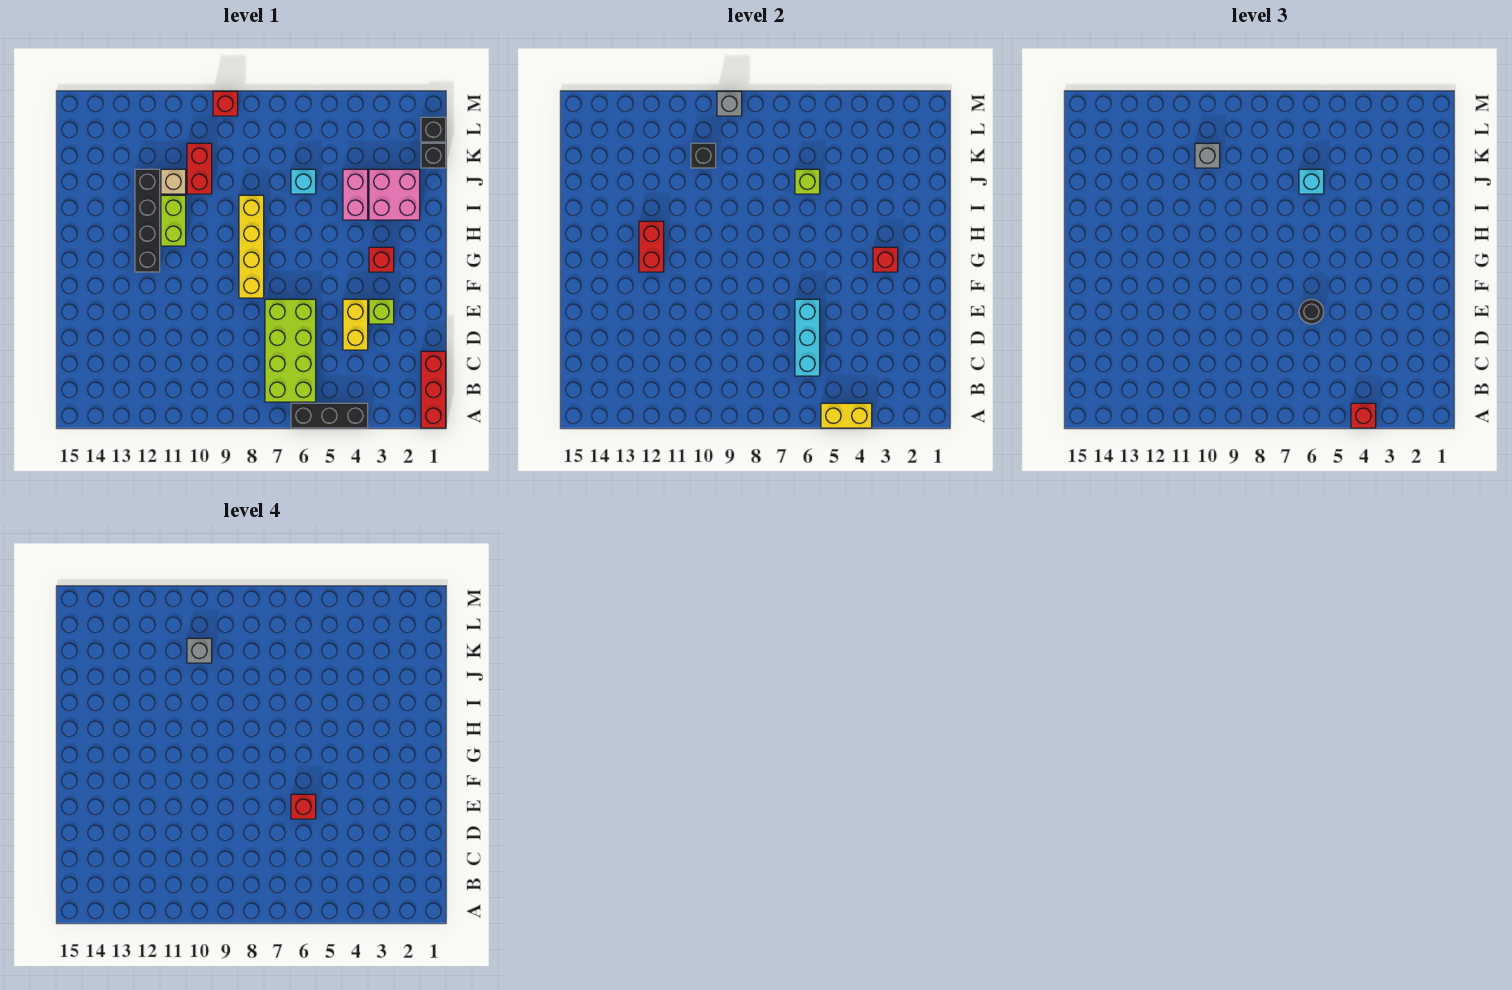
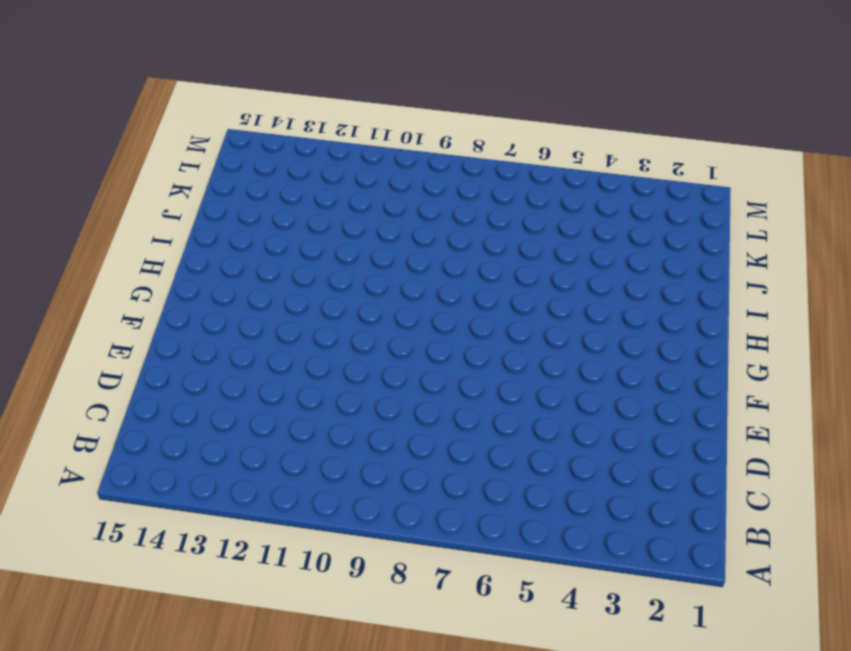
none -> red brick A1:C1 level 1
none -> black brick A4:A6 level 1
none -> lime brick B6:E7 level 1
none -> yellow brick D4:E4 level 1

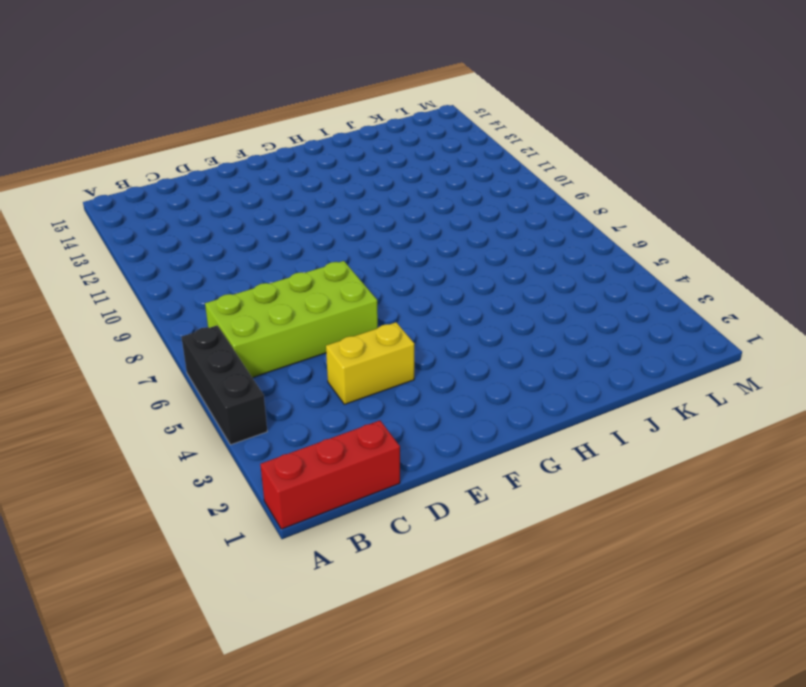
none -> lime brick E3 level 1
none -> yellow brick F8:I8 level 1
none -> red brick G3 level 1
none -> black brick G12:J12 level 1

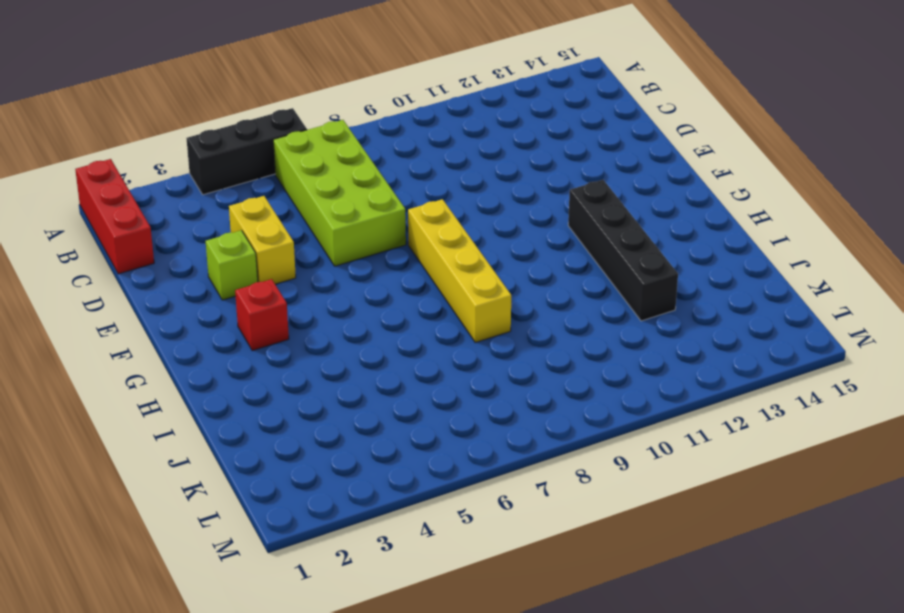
none -> lime brick H11:I11 level 1
none -> pink brick I2:J3 level 1
none -> pink brick I4:J4 level 1
none -> cyan brick J6 level 1

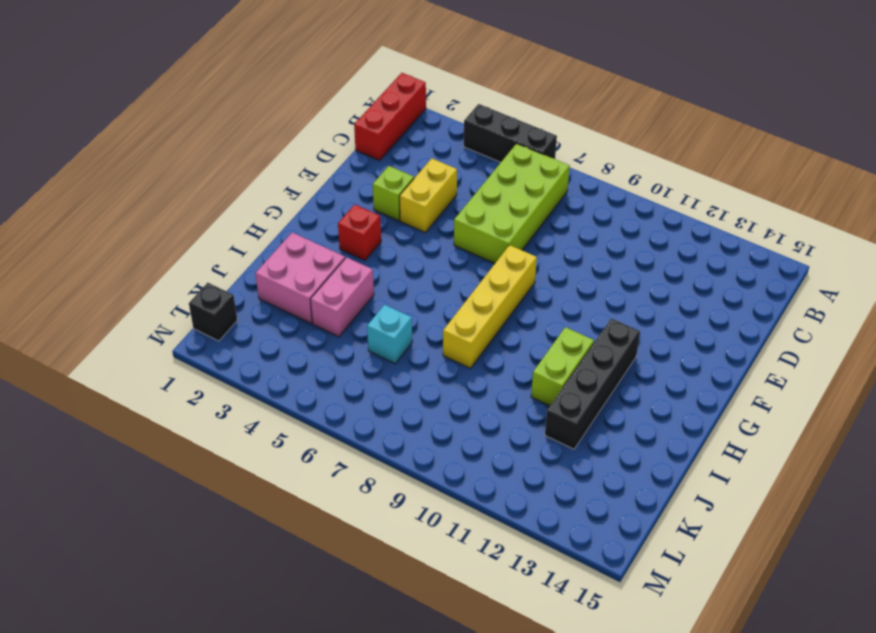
none -> red brick J10:K10 level 1
none -> tan brick J11 level 1
none -> black brick K1 level 1
none -> red brick M9 level 1

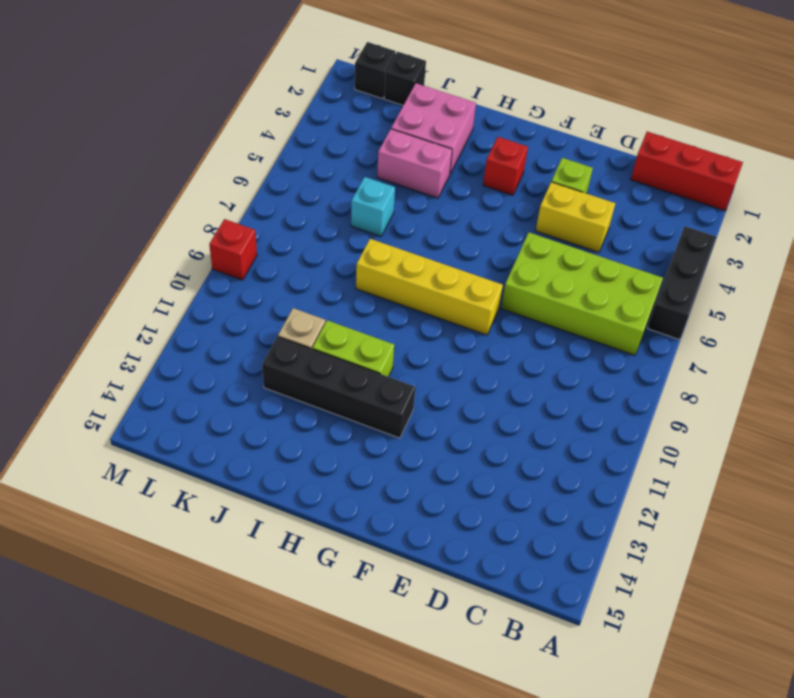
none -> red brick J10:K10 level 1
none -> yellow brick A4:A5 level 2
none -> cyan brick C6:E6 level 2
none -> red brick G3 level 2

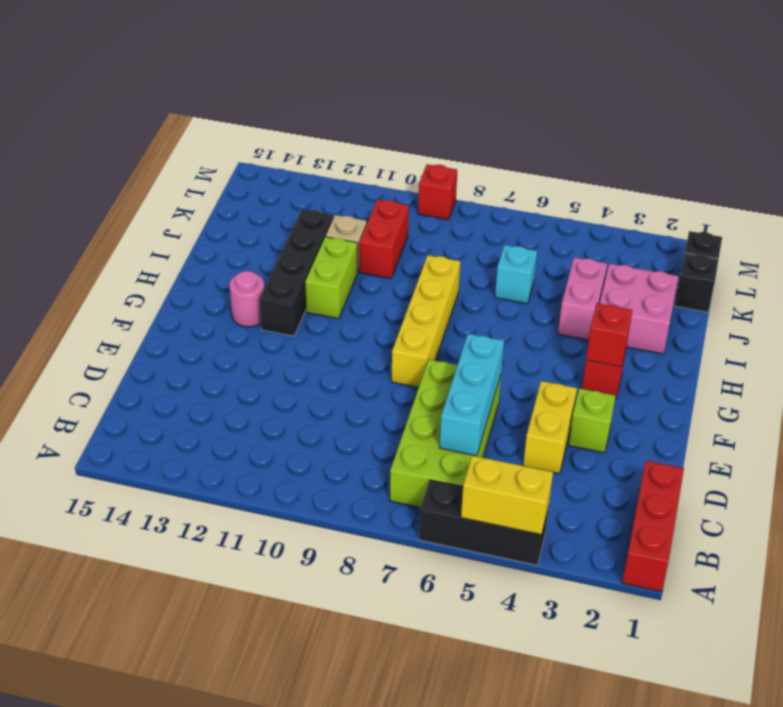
pink round brick G13 level 1 -> none
none -> red brick G12:H12 level 2
none -> lime brick J6 level 2
none -> black brick K10 level 2
none -> grey brick M9 level 2

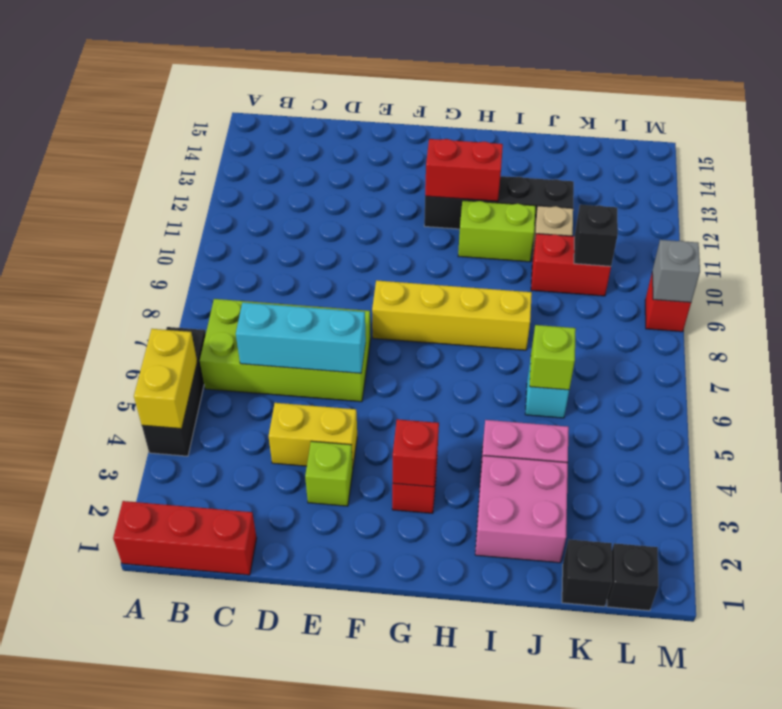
none -> red brick A4 level 3
none -> black round brick E6 level 3
none -> cyan brick J6 level 3
none -> grey brick K10 level 3

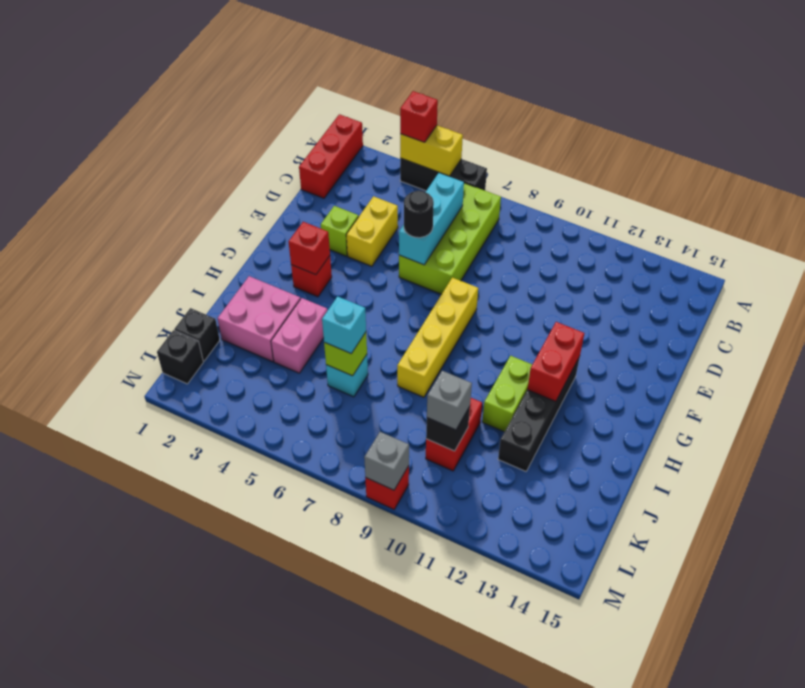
none -> tan brick J11 level 1
none -> red brick E6 level 4
none -> grey brick K10 level 4

